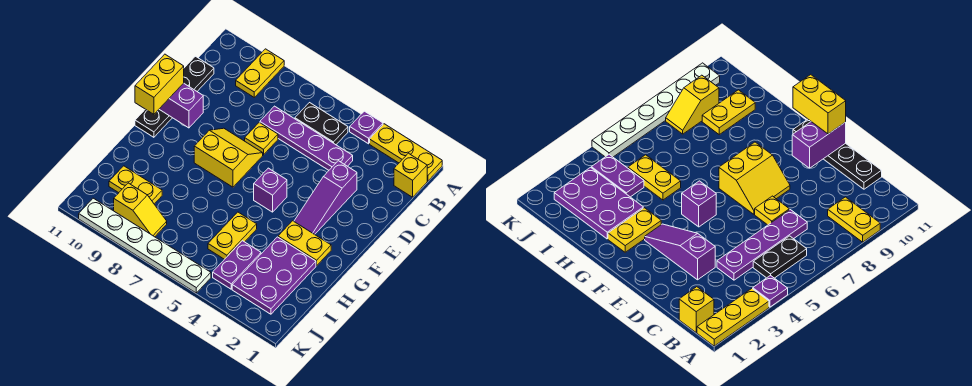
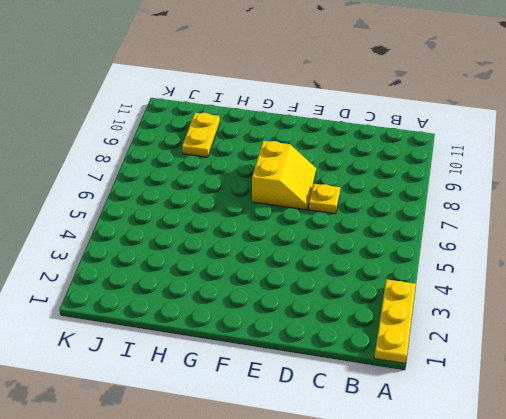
none -> purple plate A4 level 1
none -> yellow plate A9:B9 level 1
none -> yellow brick B1 level 1

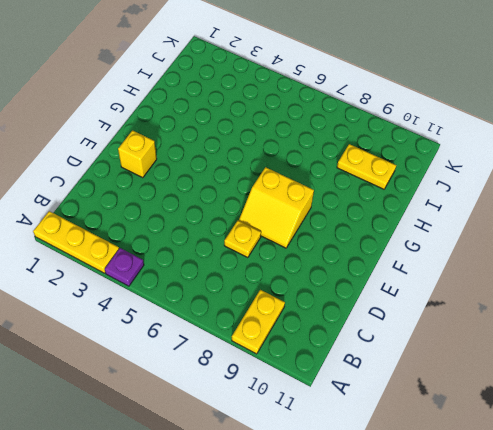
yellow brick E2 level 1 -> yellow brick B1 level 1
none -> black plate B5:B6 level 1
none -> purple plate C4:C7 level 1
none -> black plate C11:F11 level 1

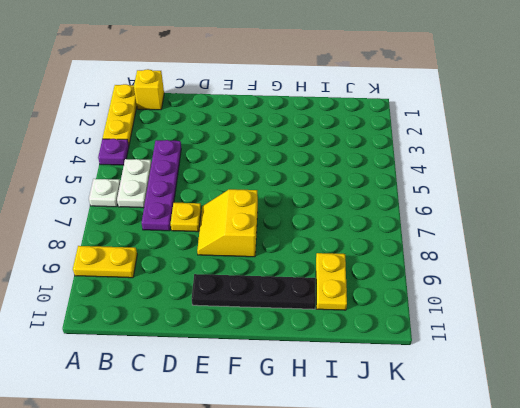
white plate A6 level 1 -> none
white plate B5:B6 level 1 -> black plate B5:B6 level 1
black plate E10:H10 level 1 -> black plate C11:F11 level 1
none -> purple slope D3:F3 level 1 top D
none -> purple brick F5 level 1
none -> yellow plate G2:G3 level 1

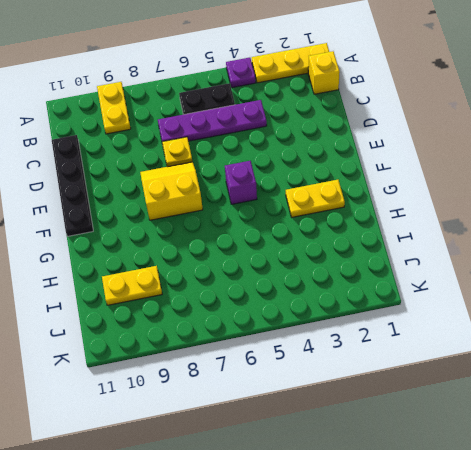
none -> purple slope D3:F3 level 1 top D
none -> purple plate H2:J3 level 1
none -> yellow plate H5:I5 level 1

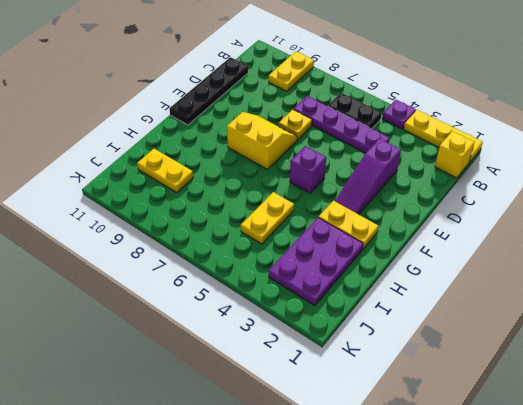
none -> purple plate I4:J4 level 1
none -> yellow slope J8:J9 level 1 top 9
none -> white plate K5:K10 level 1

